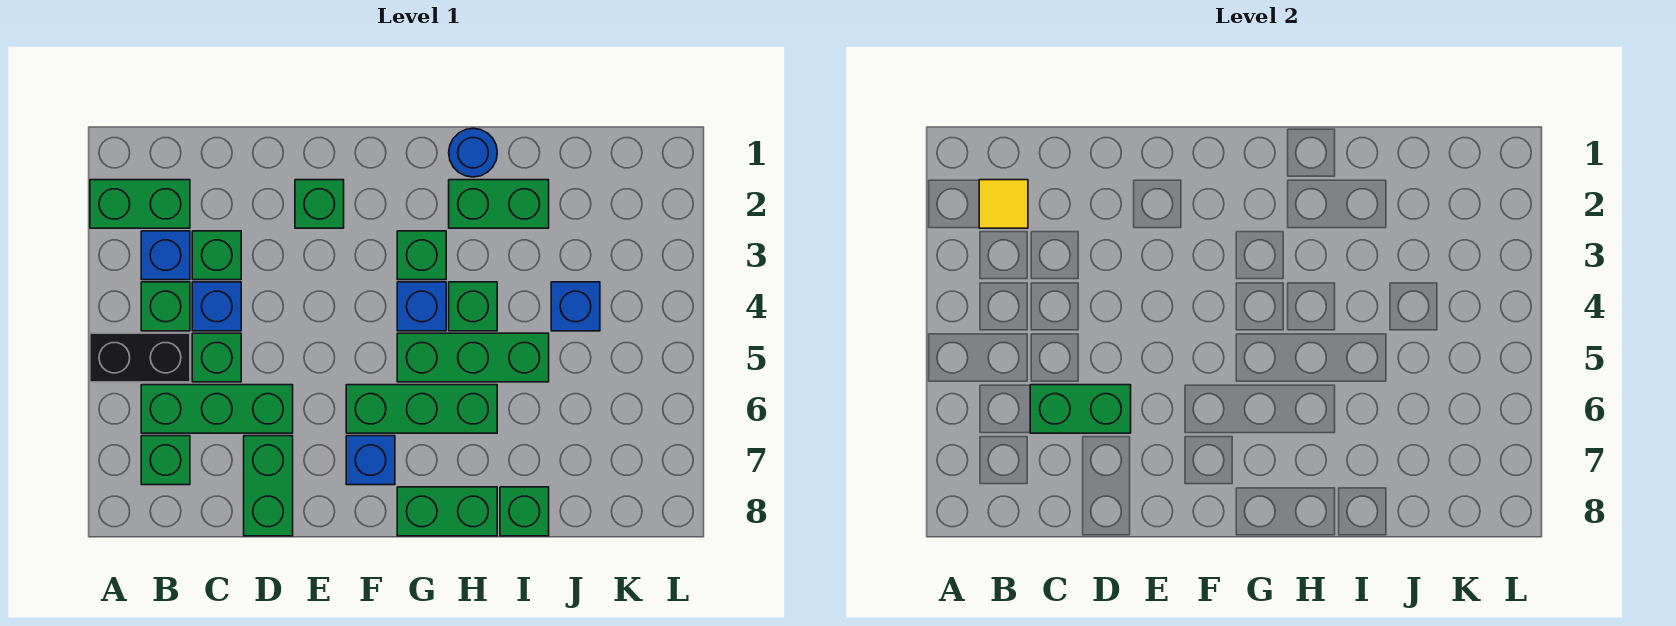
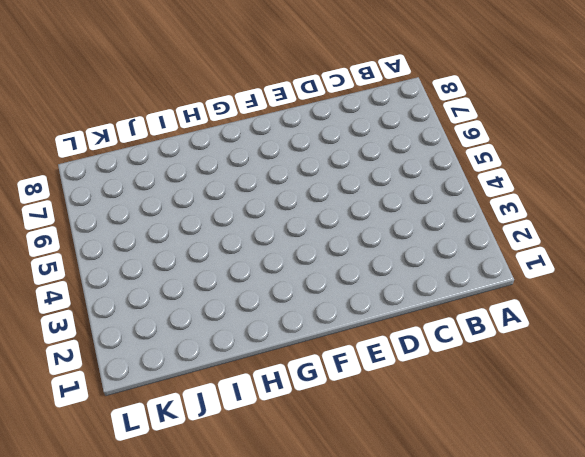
none -> green brick A2:B2 level 1
none -> black brick A5:B5 level 1
none -> blue brick B3 level 1

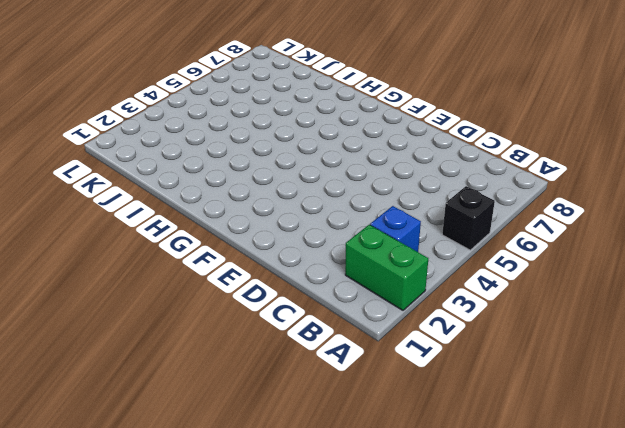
black brick A5 level 1 -> black brick A5:B5 level 1
none -> green brick B4 level 1
none -> green brick B6:D6 level 1
none -> green brick B7 level 1

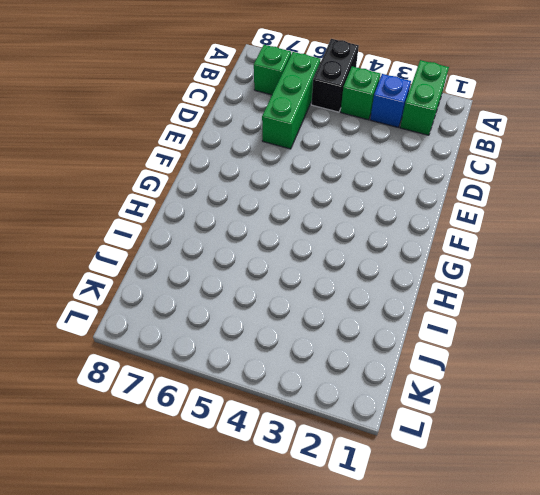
none -> green brick C3 level 1
none -> blue brick C4 level 1
none -> green brick C5 level 1

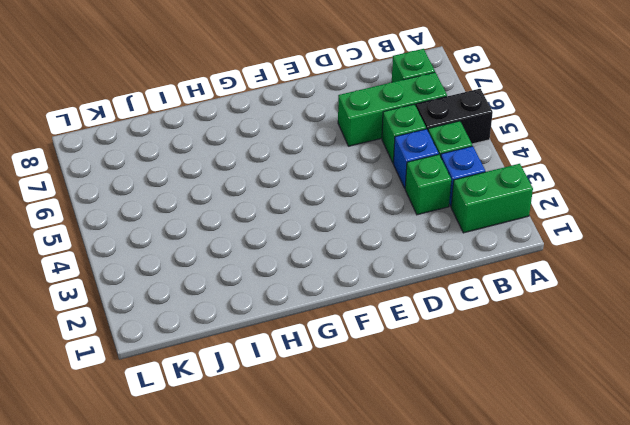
none -> green brick D7:D8 level 1
none -> green brick E2 level 1
none -> green brick F6:H6 level 1

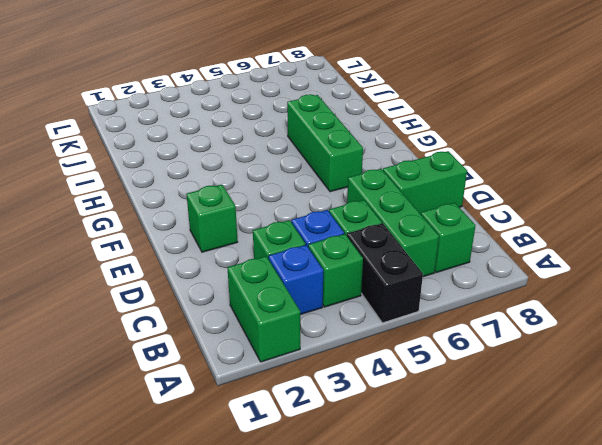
none -> blue brick F7 level 1
none -> green brick G3 level 1
none -> blue brick G4 level 1

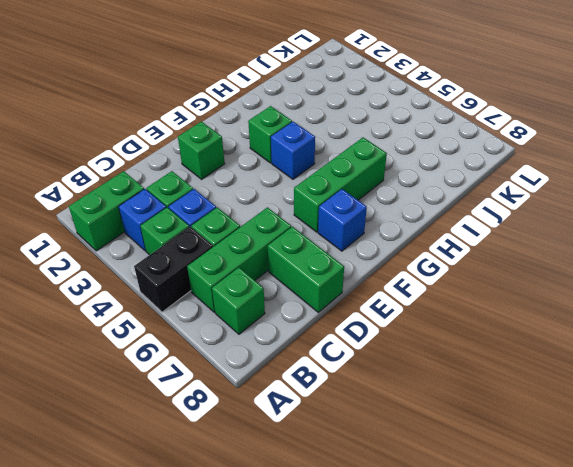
none -> green brick G5:I5 level 1
none -> green brick G8:H8 level 1
none -> blue round brick H1 level 1

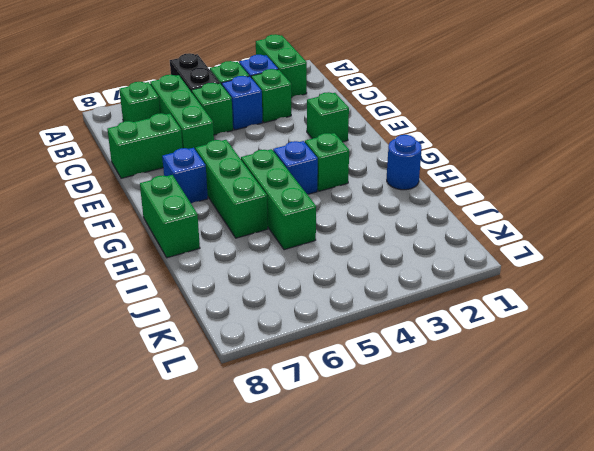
none -> green brick H2:I2 level 1
none -> green brick H4 level 1
none -> green brick I8 level 1

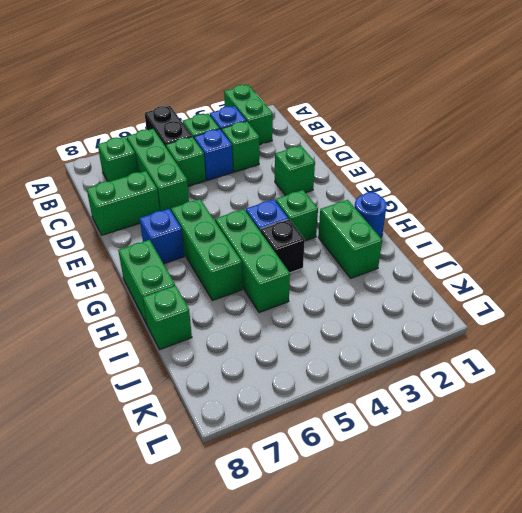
black brick H4 level 1 -> green brick H4 level 1
none -> blue brick J4 level 1
none -> yellow tile B2 level 2
none -> green brick C6:D6 level 2

